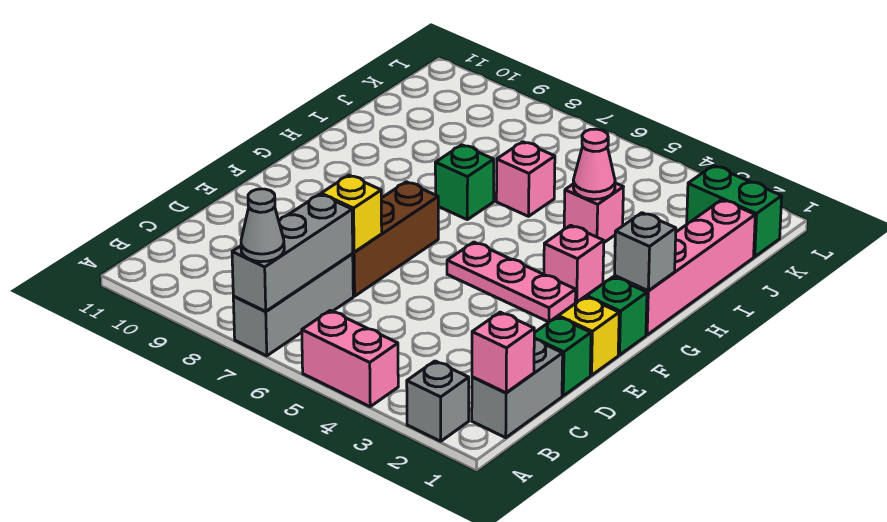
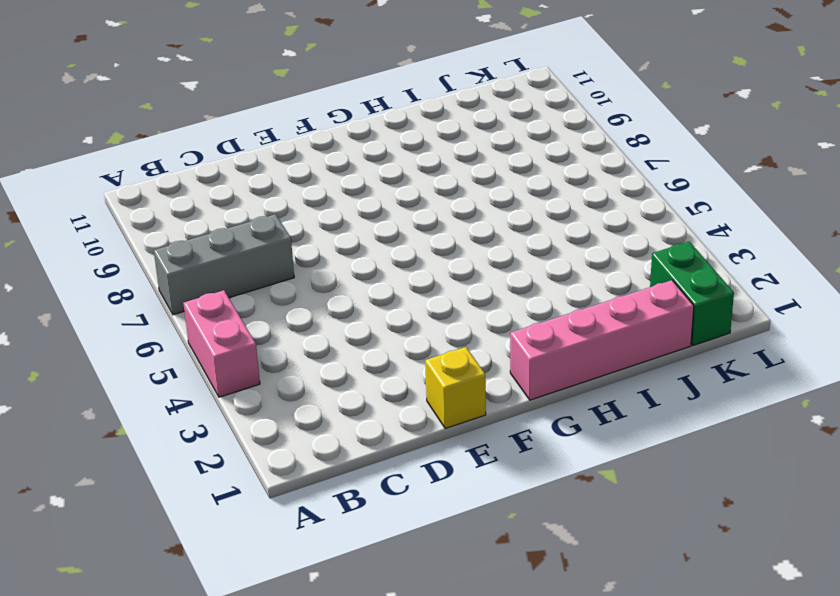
none -> grey brick A2 level 1
none -> grey brick B1:C1 level 1
none -> green brick D1 level 1

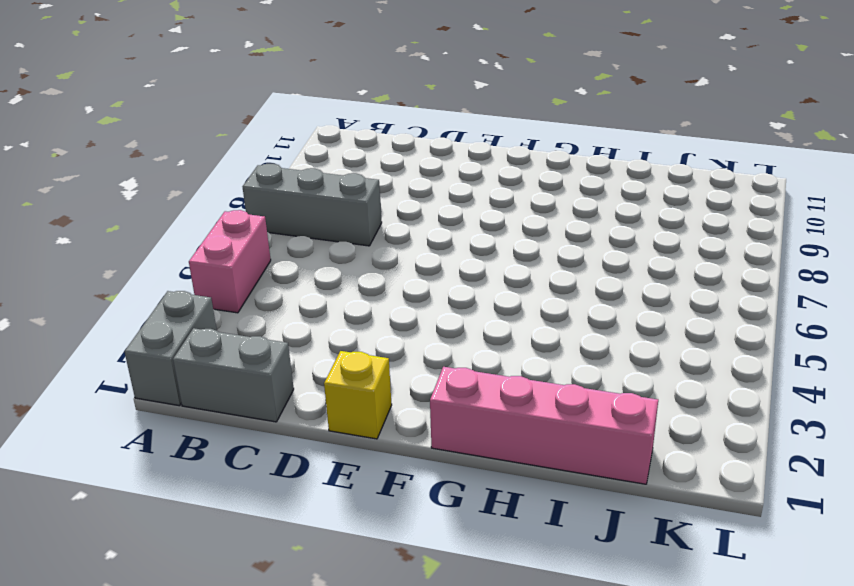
grey brick A1:A2 level 1 -> grey brick A2 level 1
none -> green brick D1 level 1
none -> brown brick D7:F7 level 1
none -> green brick F1 level 1

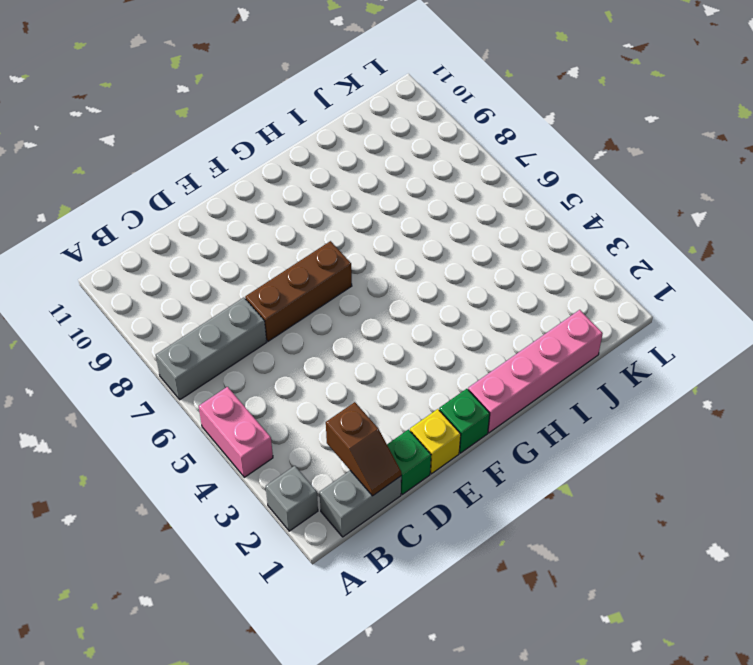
brown slope C1:C2 level 2 top 2 -> none
none -> pink plate F3:F5 level 1
none -> pink brick G3 level 1
none -> green brick H7 level 1

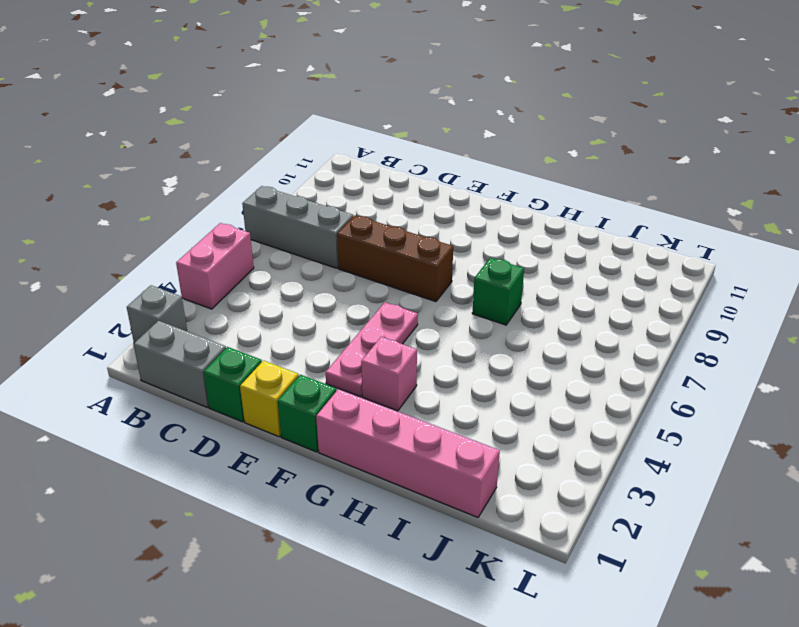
none -> pink brick I4 level 1
none -> pink brick I6 level 1
none -> green brick K1:K2 level 1

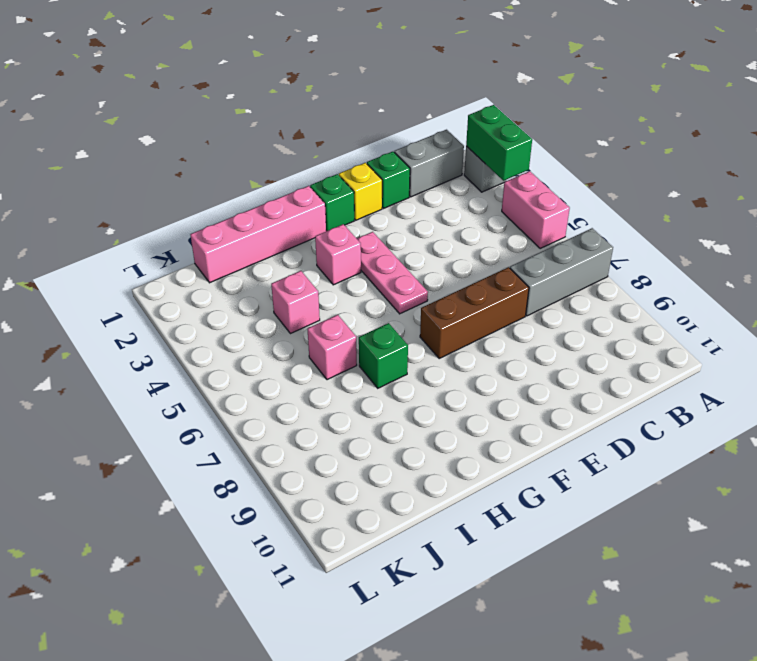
green brick A2:A3 level 2 -> green brick K1:K2 level 1
none -> grey brick A7:C7 level 2
none -> pink brick B1 level 2
none -> yellow brick D7 level 2

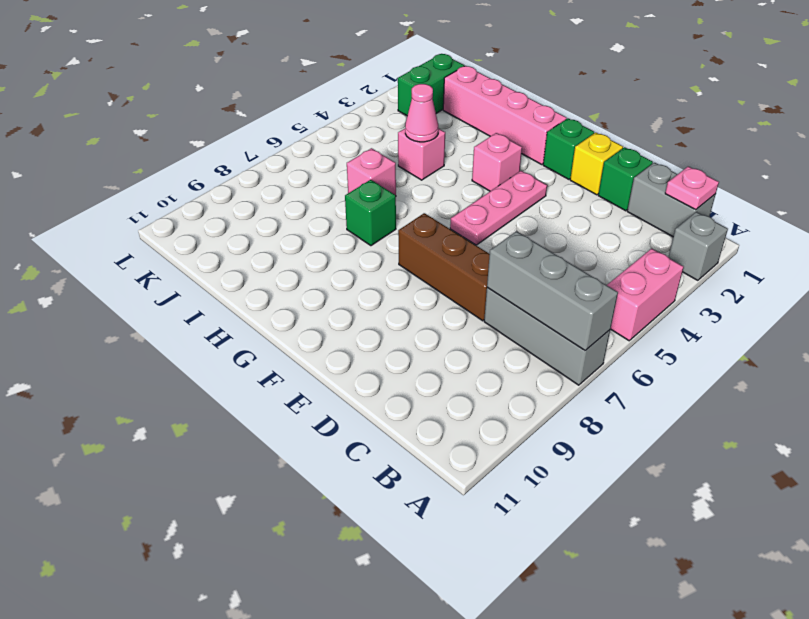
pink plate B1 level 2 -> pink brick B1 level 2
none -> yellow brick D7 level 2
none -> grey brick G1 level 2
none -> grey cone A7 level 3

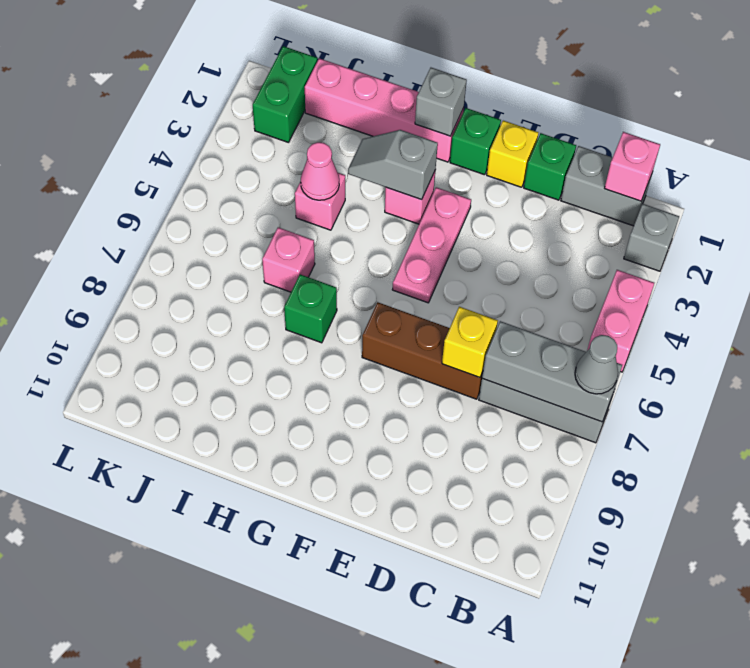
grey slope G3:H3 level 2 top G -> none

